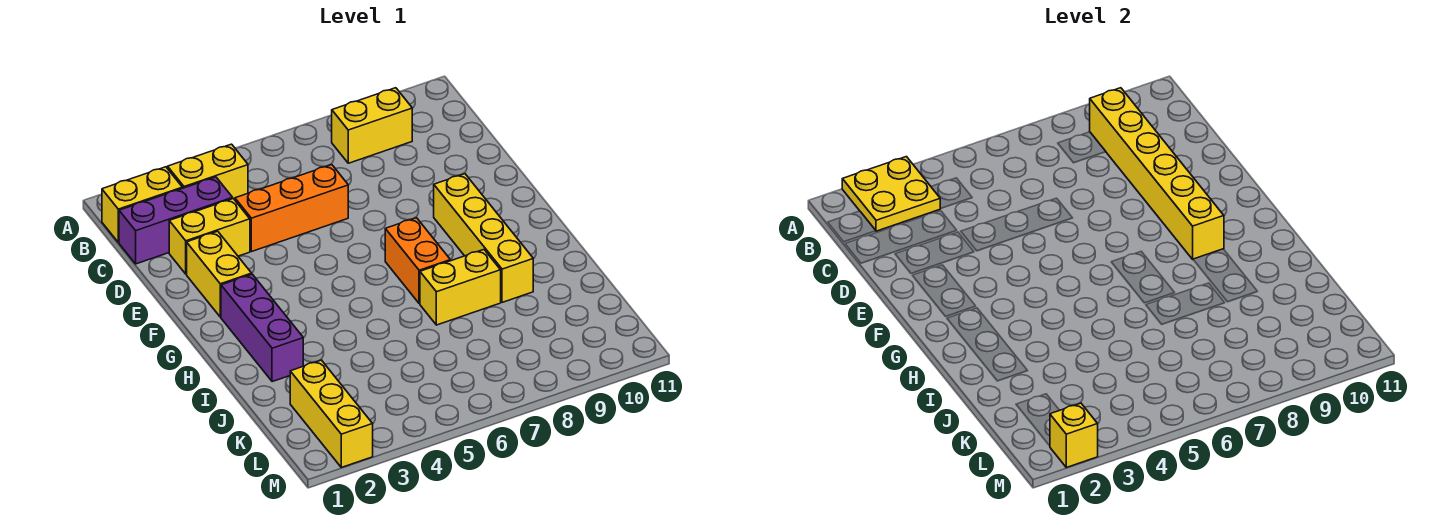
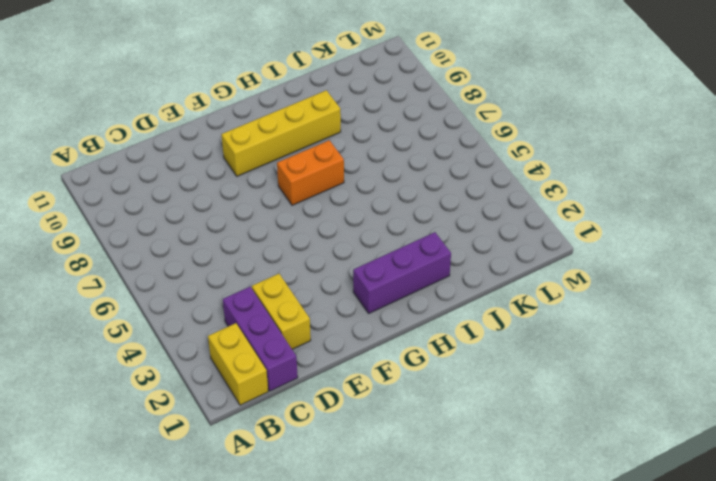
none -> yellow brick B3:B4 level 1
none -> yellow brick B8:B9 level 1
none -> orange brick D4:D6 level 1

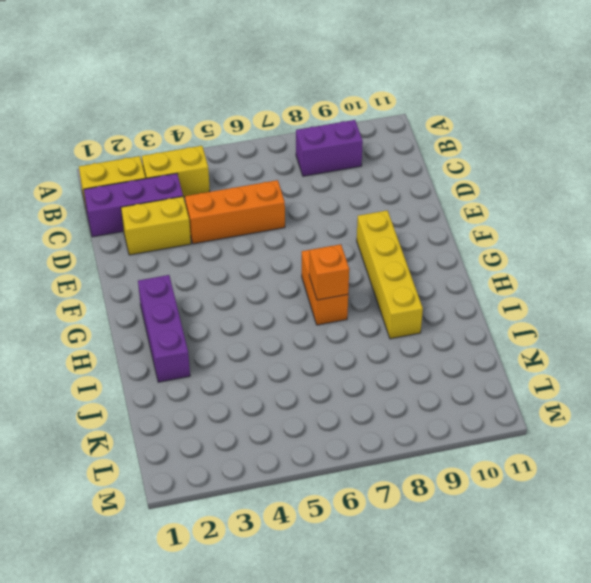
purple brick B8:B9 level 1 -> yellow brick B8:B9 level 1
orange brick H7 level 2 -> none
none -> yellow brick E2:F2 level 1
none -> yellow brick I7:I8 level 1
none -> yellow brick K2:M2 level 1

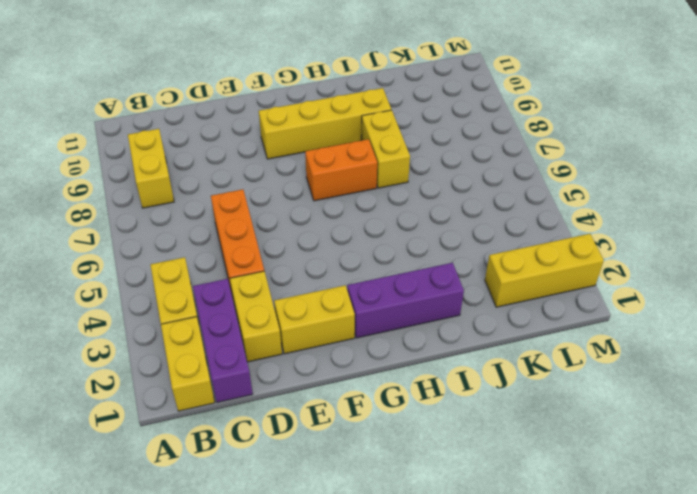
none -> yellow plate A2:B3 level 2
none -> yellow brick B9:G9 level 2
none -> yellow brick M2 level 2

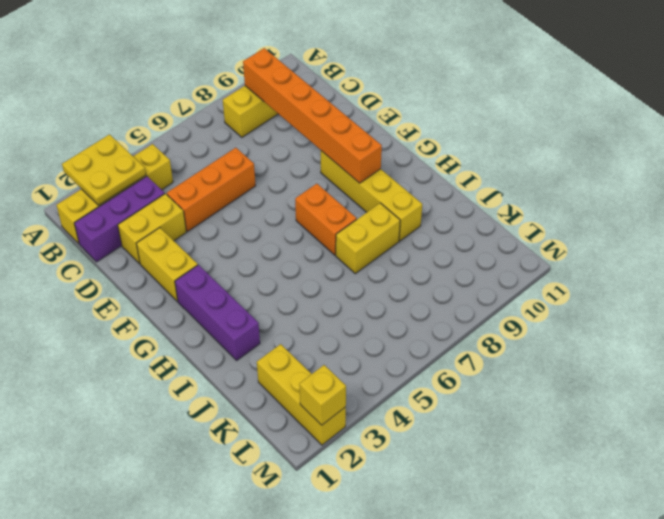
orange brick B9:G9 level 2 -> yellow brick B9:G9 level 2

